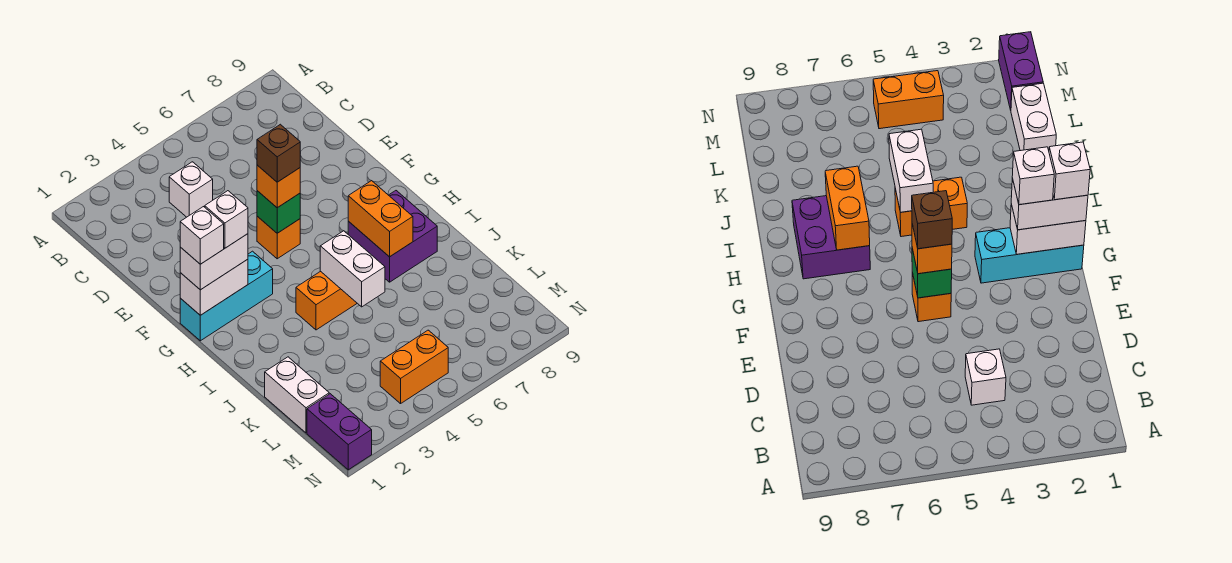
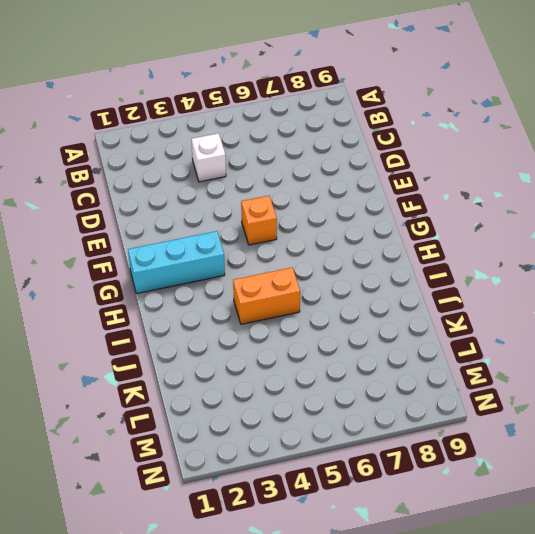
none -> purple brick H7:I8 level 1
none -> white brick K1:L1 level 1
none -> purple brick M1:N1 level 1

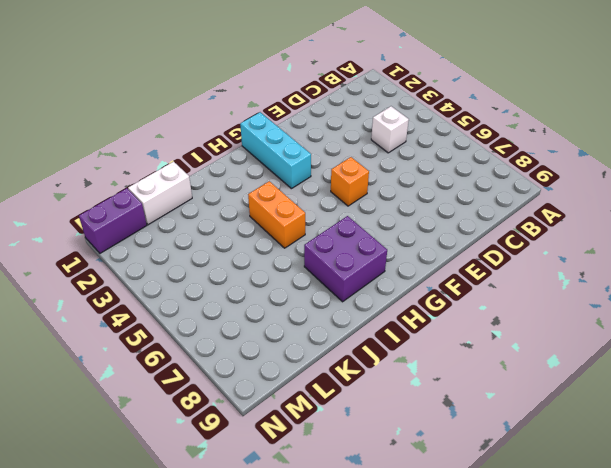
none -> orange brick M4:M5 level 1
none -> green brick F5 level 2
none -> white brick G1:G2 level 2

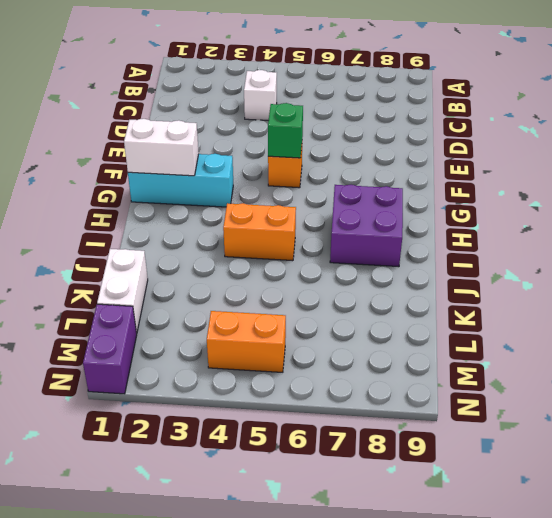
none -> orange brick H7:I7 level 2
none -> white brick I5:J5 level 2
none -> orange brick F5 level 3

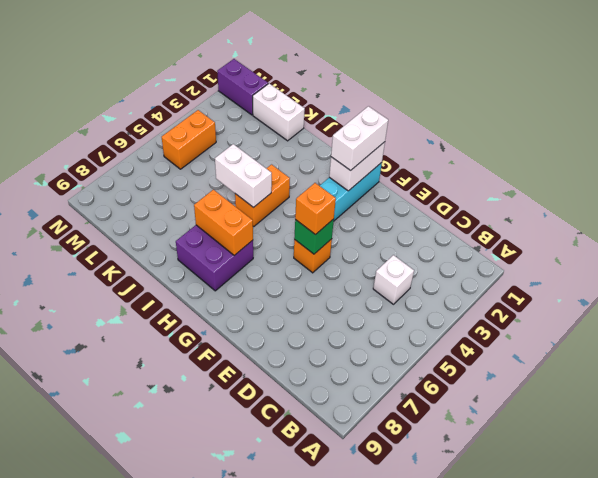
none -> brown brick F5 level 4
none -> white brick G1 level 4
none -> white brick G2 level 4

